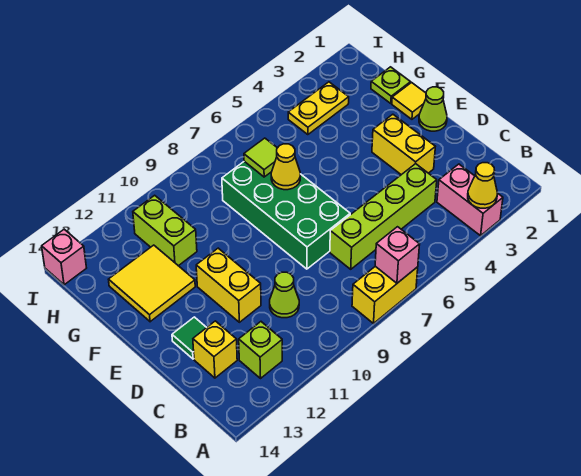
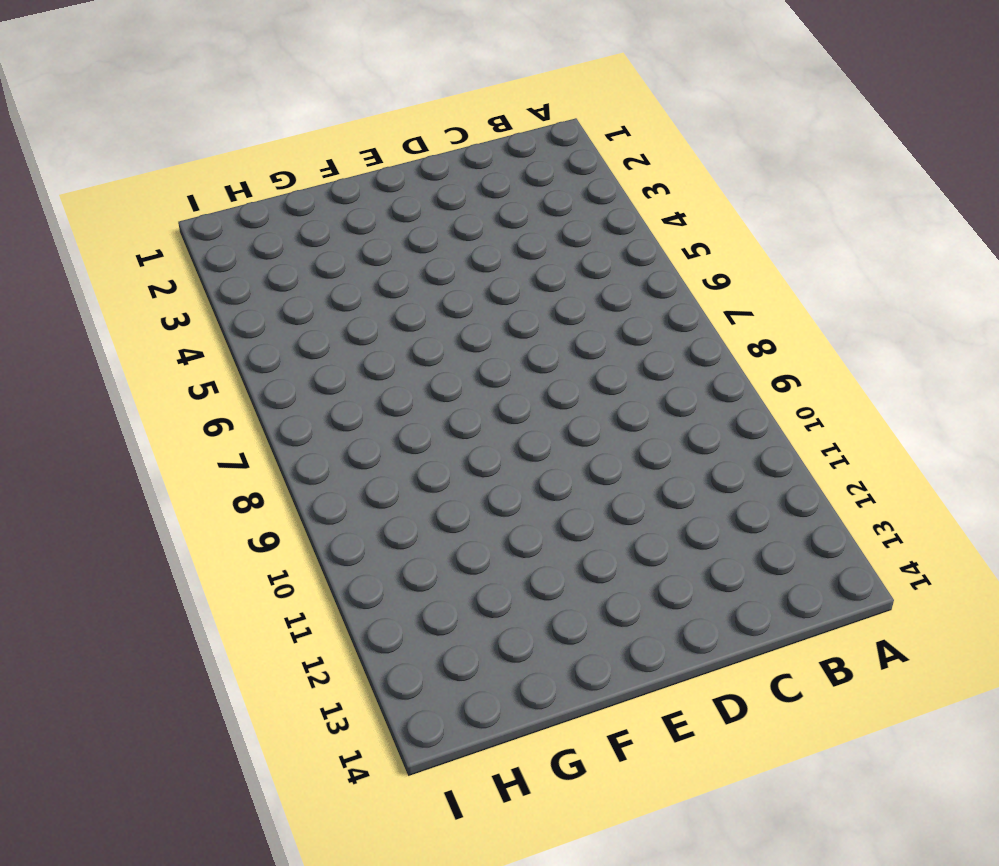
none -> pink brick A3:B3 level 1
none -> yellow brick A7:A8 level 1
none -> lime brick B12 level 1

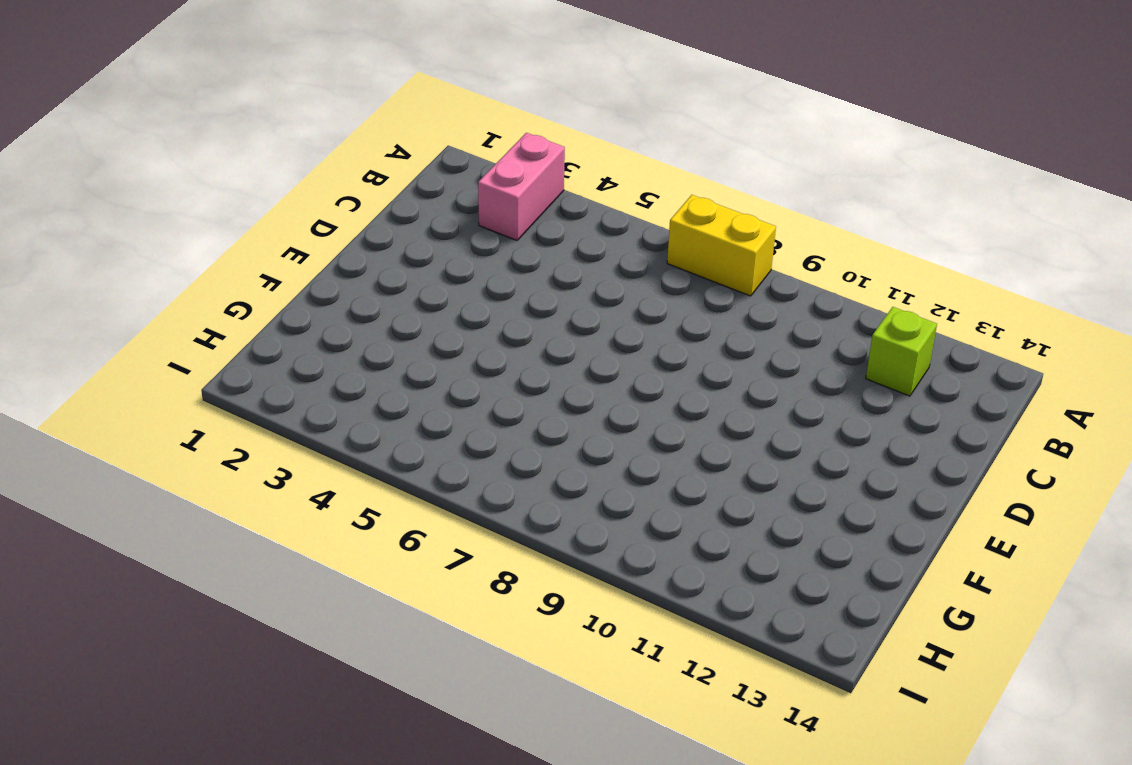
none -> lime brick C4:C7 level 1
none -> lime cone C10 level 1
none -> yellow brick C13 level 1

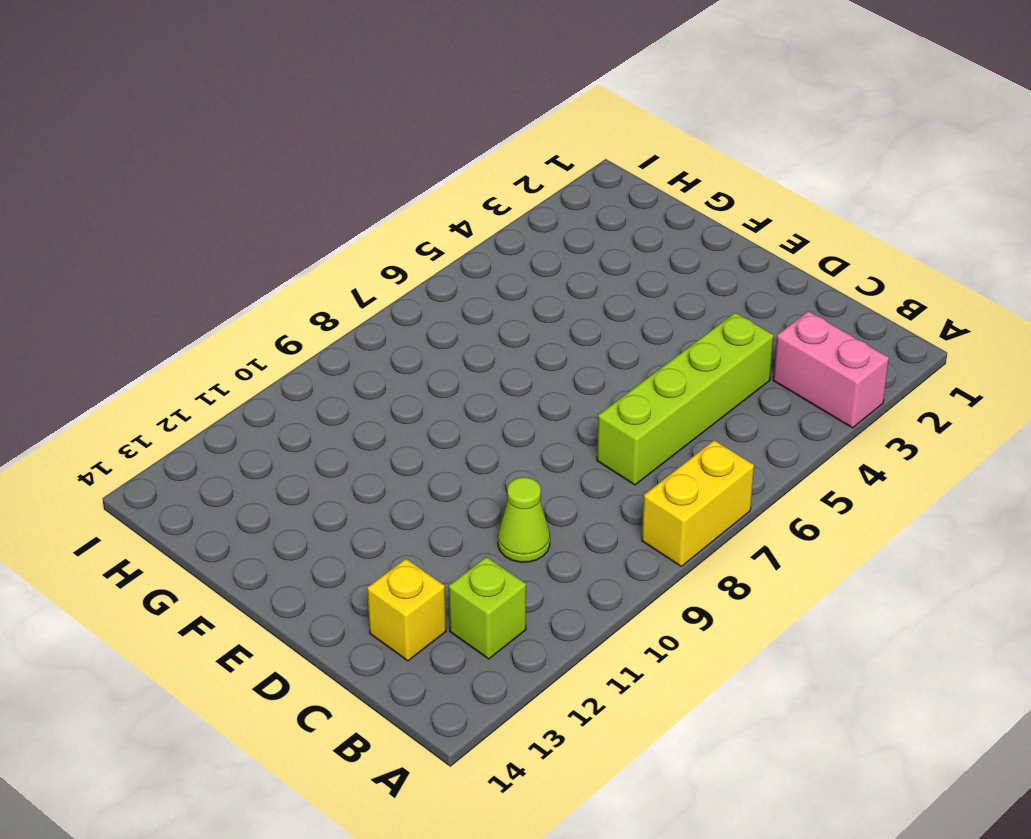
none -> yellow brick D3:E3 level 1
none -> green brick D7:G8 level 1
none -> yellow brick D11:E11 level 1

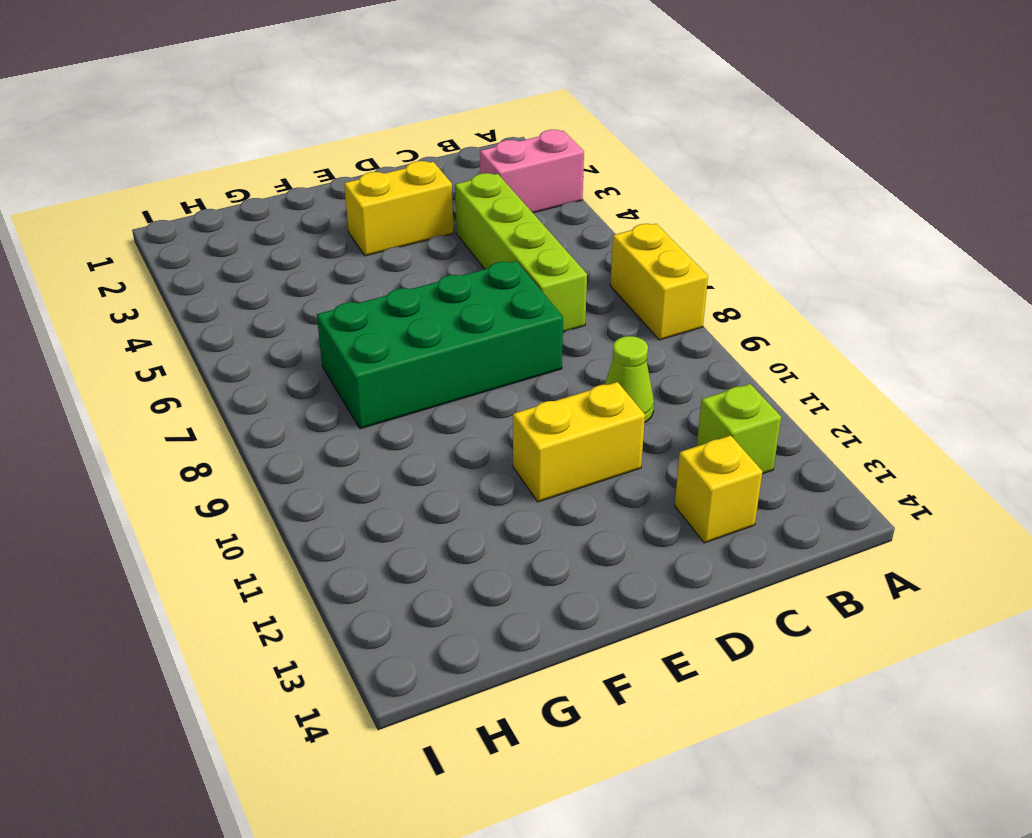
none -> green tile D13 level 1
none -> lime cone E1 level 1
none -> yellow tile F1 level 1

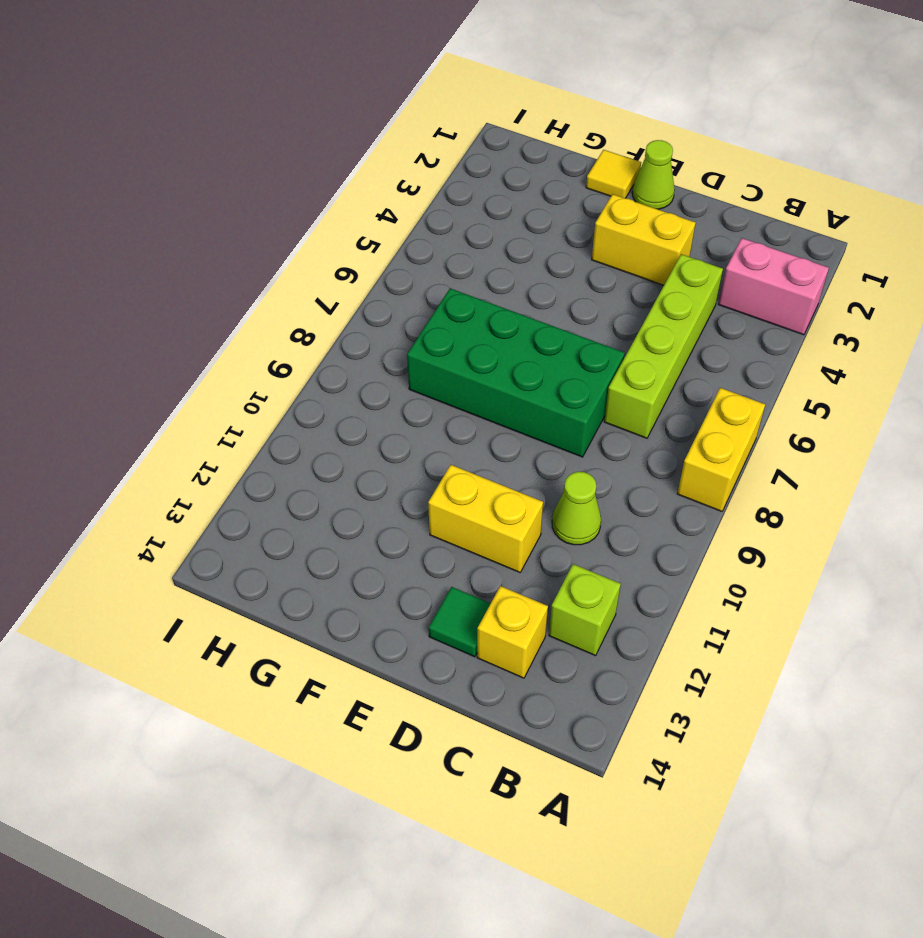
none -> yellow tile F12:G13 level 1
none -> lime plate G1 level 1
none -> lime brick G11:H11 level 1

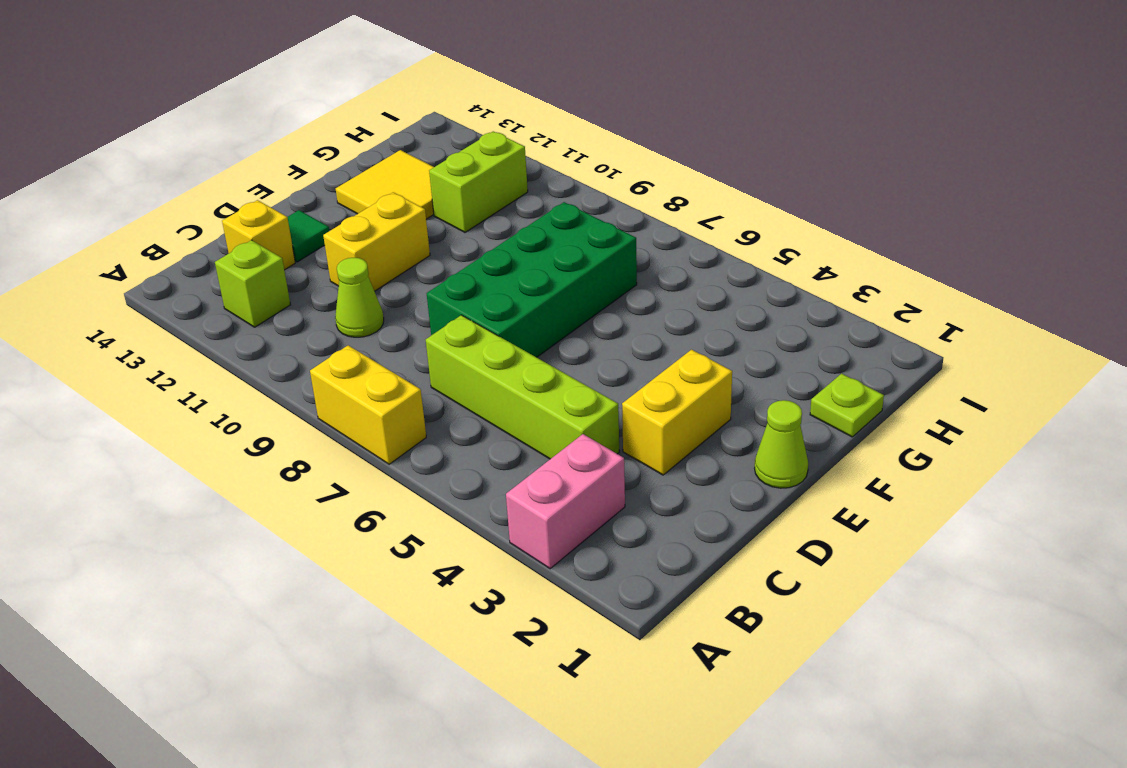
none -> yellow tile F1 level 1
none -> yellow plate H3:H4 level 1
none -> pink brick I14 level 1

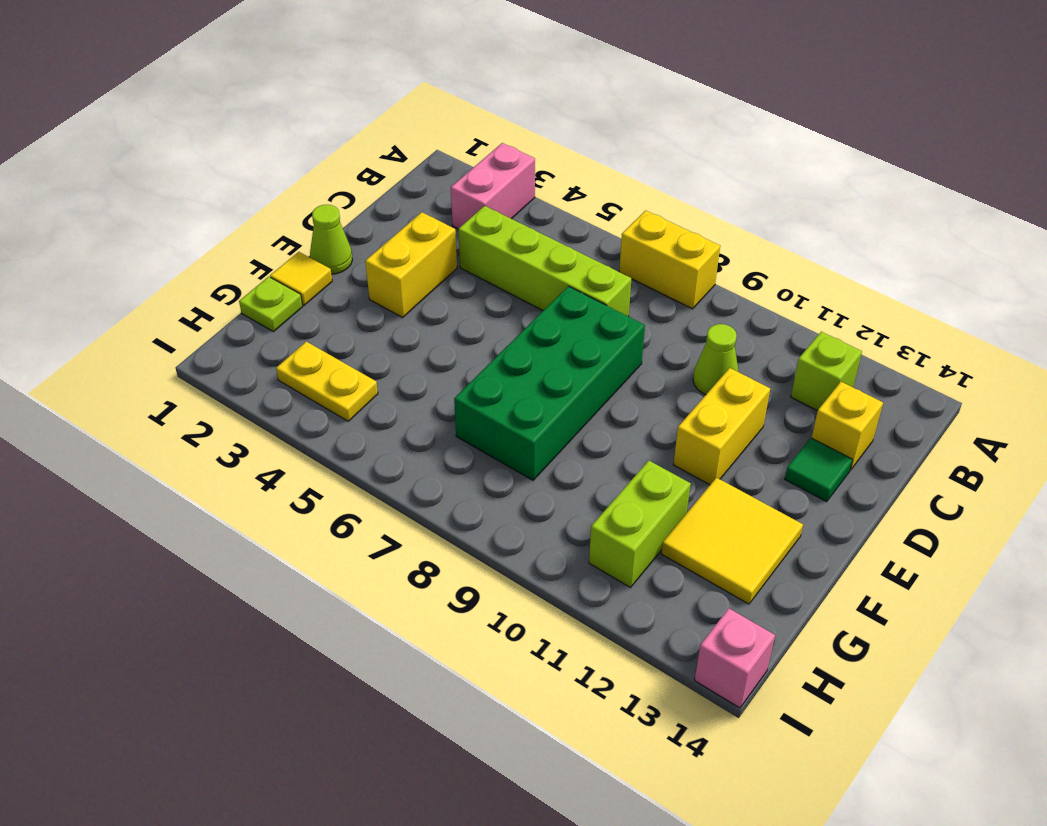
none -> yellow cone A3 level 2
none -> pink brick A7 level 2
none -> yellow cone F7 level 2

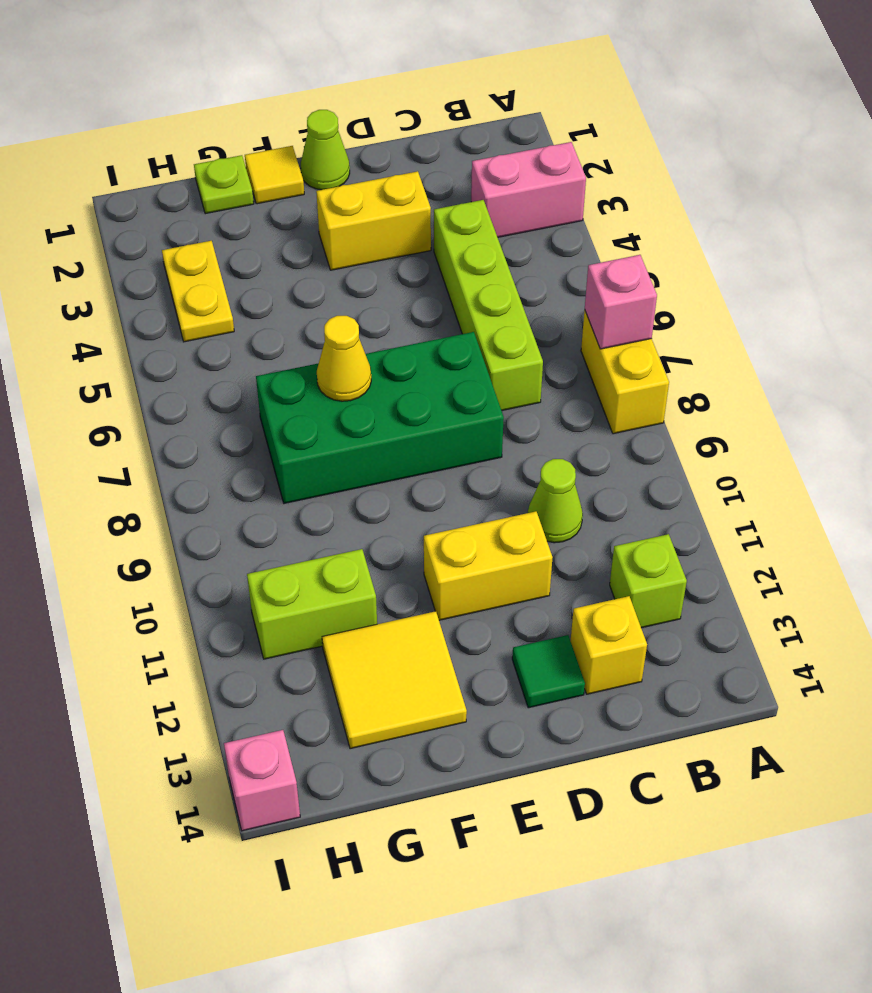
none -> yellow cone A3 level 2
none -> lime tile G7 level 2

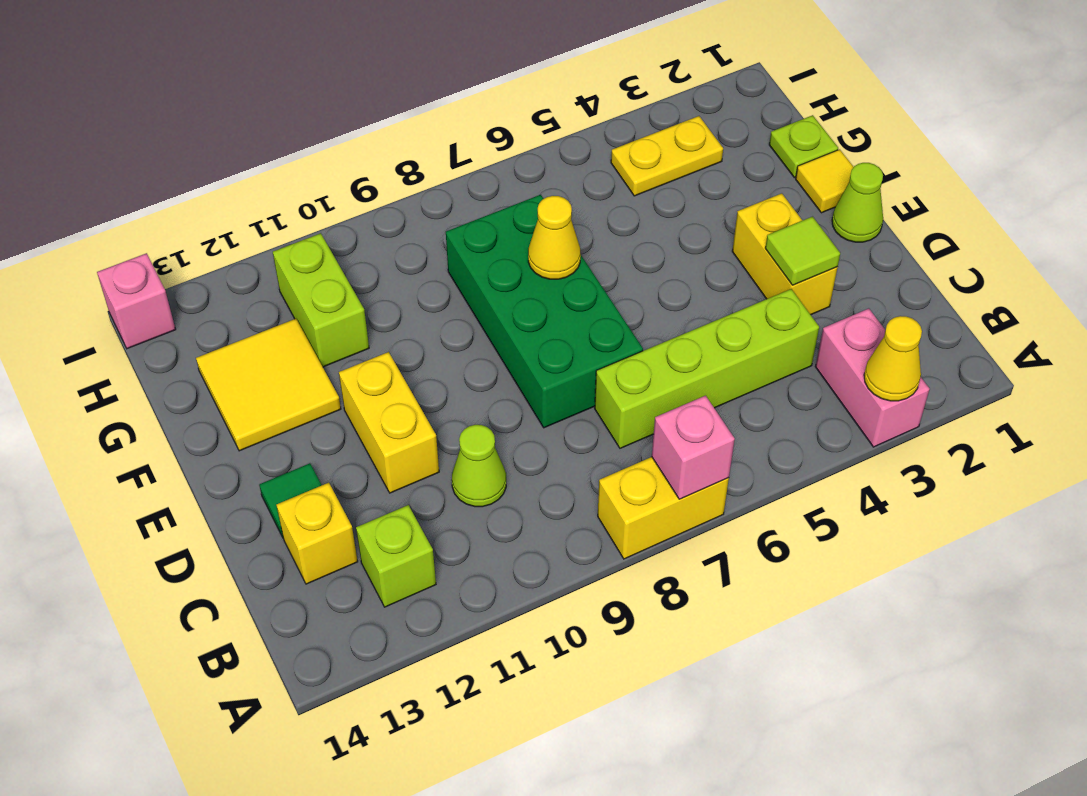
lime tile D3 level 2 -> lime tile G7 level 2

